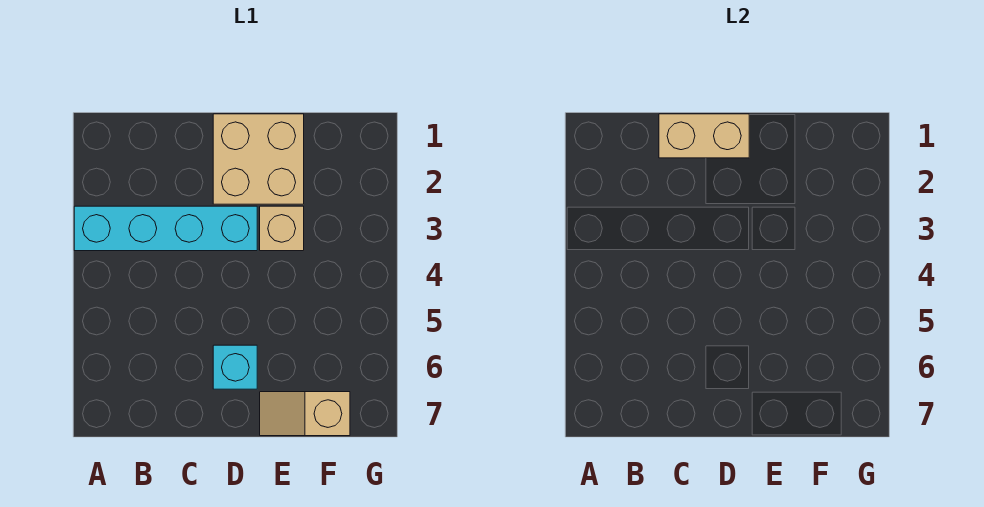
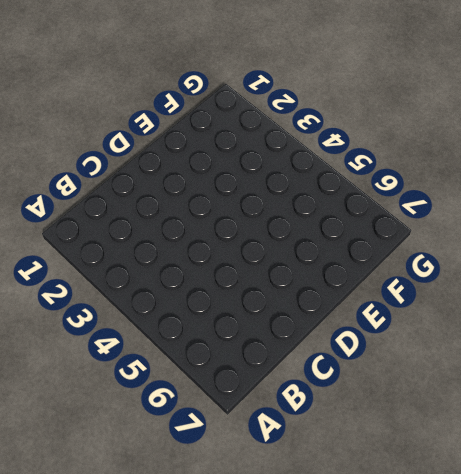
none -> cyan brick A3:D3 level 1
none -> tan brick D1:E2 level 1

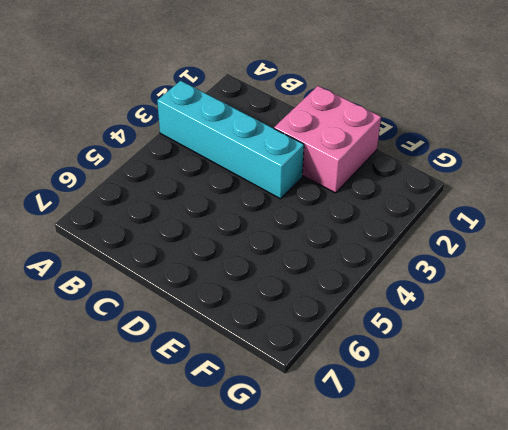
pink brick D1:E2 level 1 -> tan brick D1:E2 level 1
none -> cyan brick D6 level 1
none -> tan brick E3 level 1

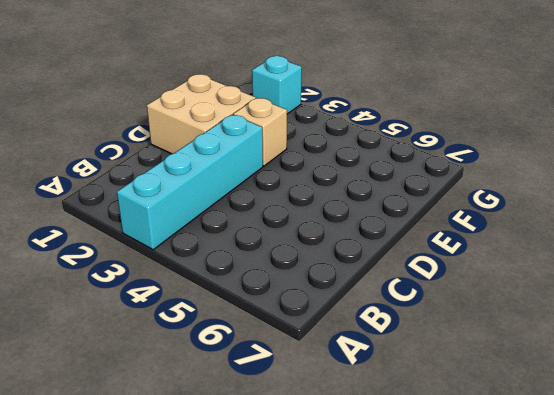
cyan brick G2 level 1 -> cyan brick D6 level 1
none -> tan slope E7:F7 level 1 top F
none -> tan brick C1:D1 level 2

